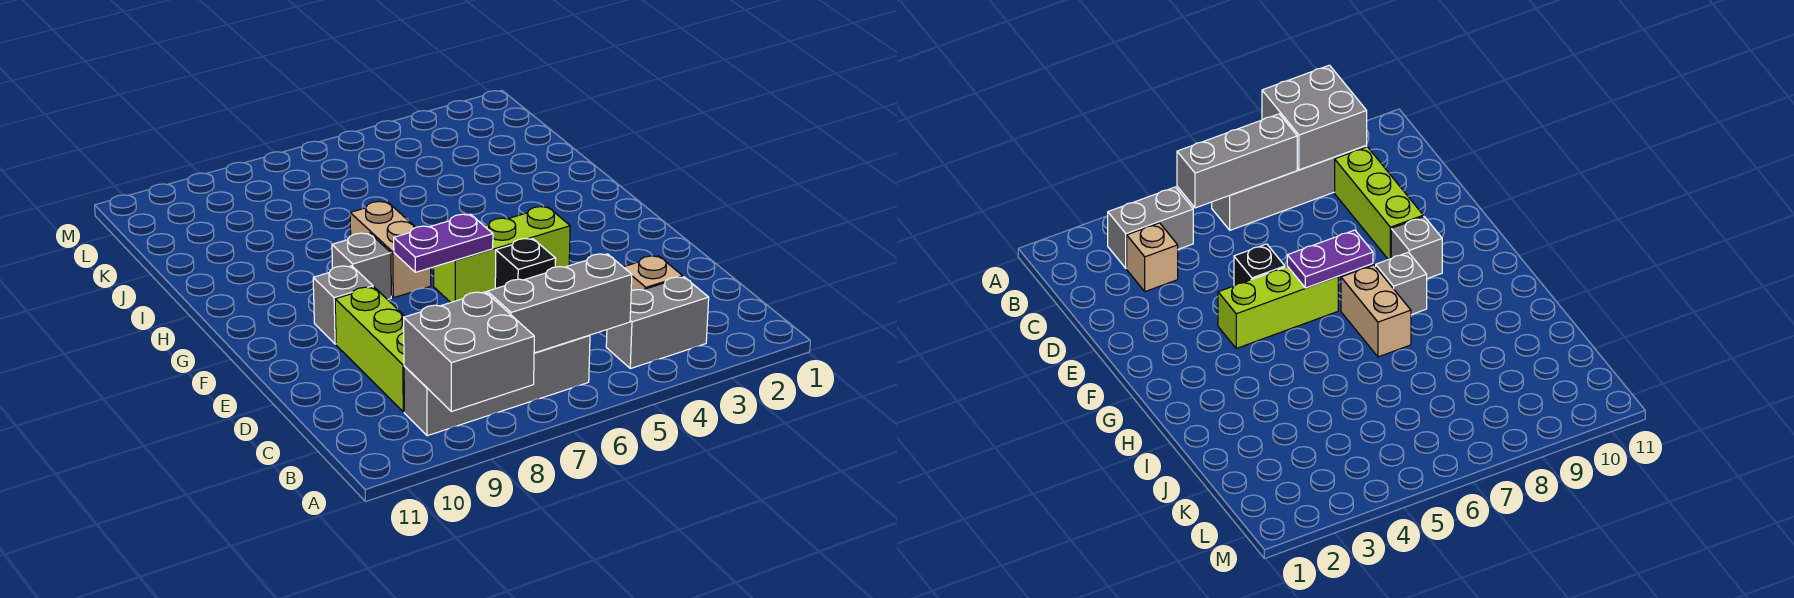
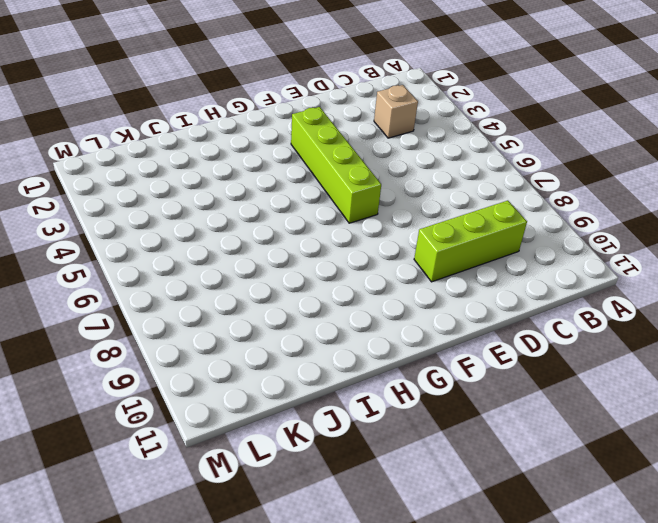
lime brick F3:F6 level 1 -> lime brick F4:F6 level 1
none -> grey brick B3:B4 level 1
none -> grey brick B6:B9 level 1
none -> black brick E5 level 1

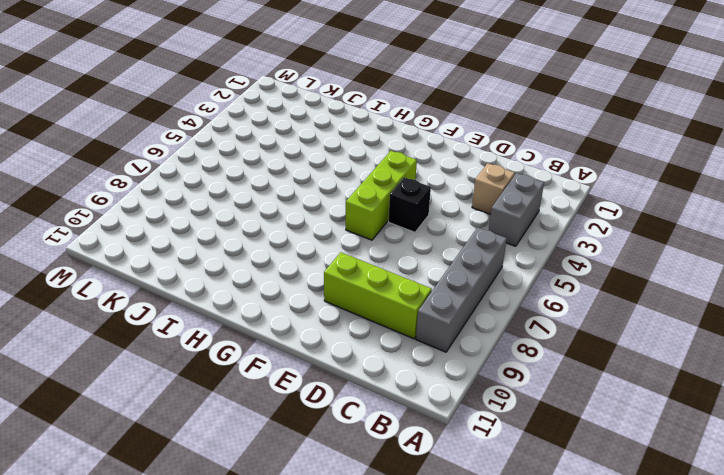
none -> grey brick F9 level 1
none -> tan brick G7:H7 level 1
none -> grey brick G8 level 1

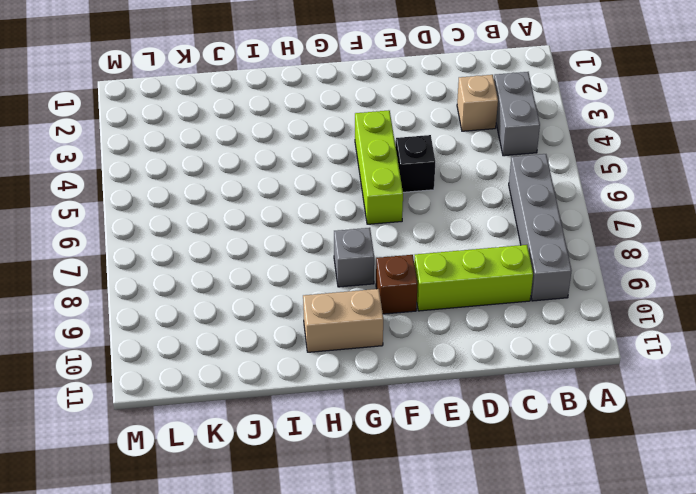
brown brick F9 level 1 -> grey brick F9 level 1
tan brick G10:H10 level 1 -> tan brick G7:H7 level 1
none -> grey brick A8:B9 level 2
none -> grey brick B5:B7 level 2
none -> purple plate F6:F7 level 2

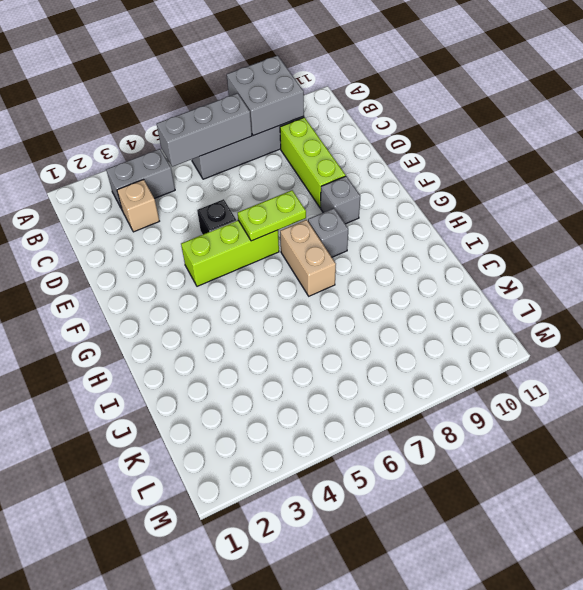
lime plate F6:F7 level 2 -> purple plate F6:F7 level 2

